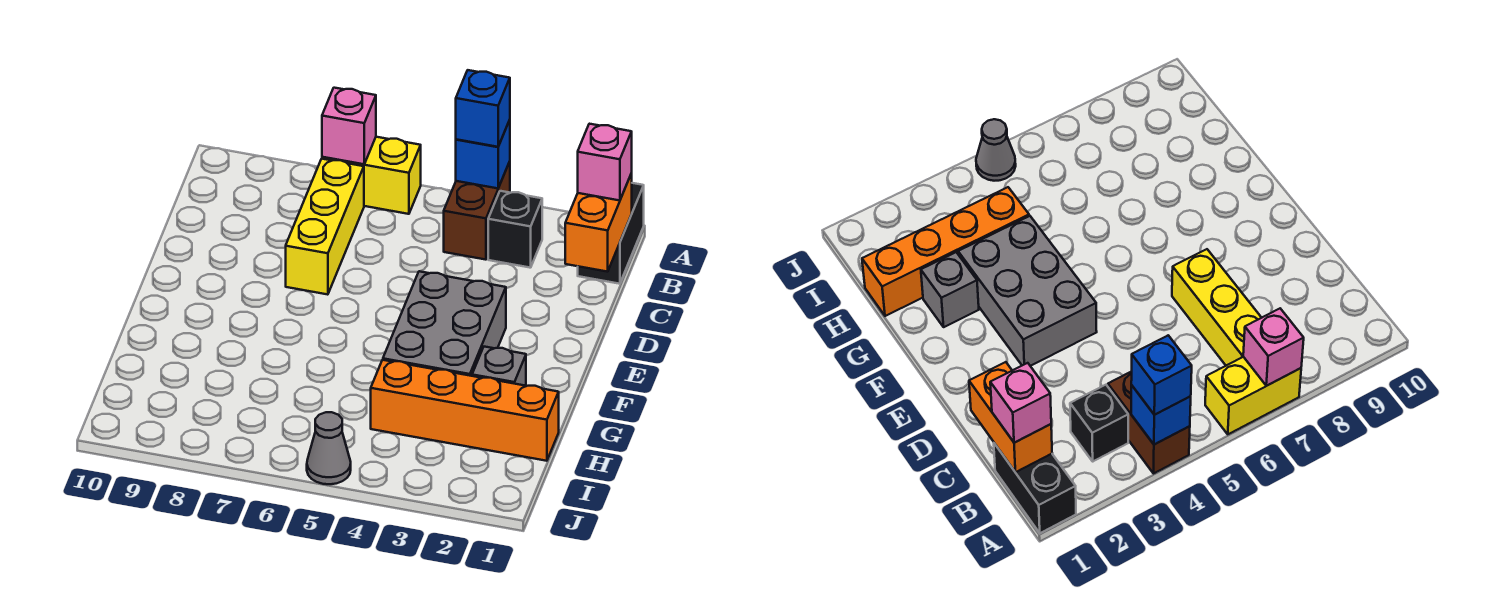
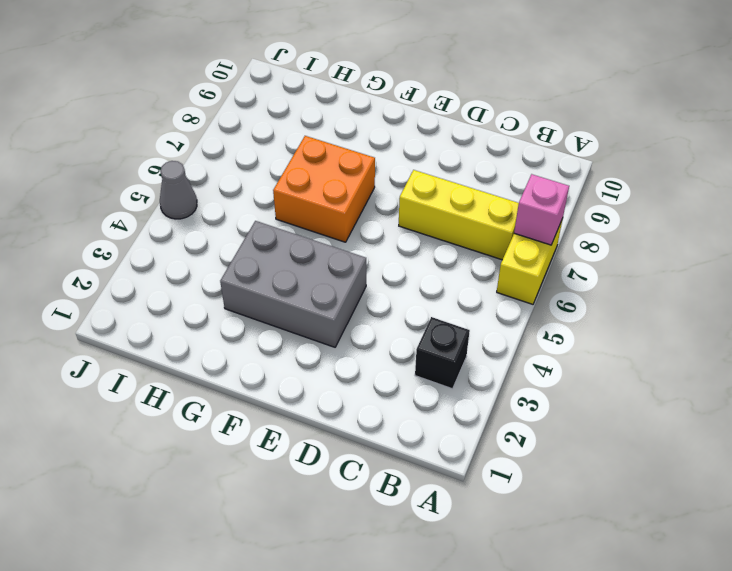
orange brick F6:G7 level 1 -> none
none -> black brick A1:B1 level 1
none -> brown brick A4:B4 level 1
none -> grey brick G2 level 1

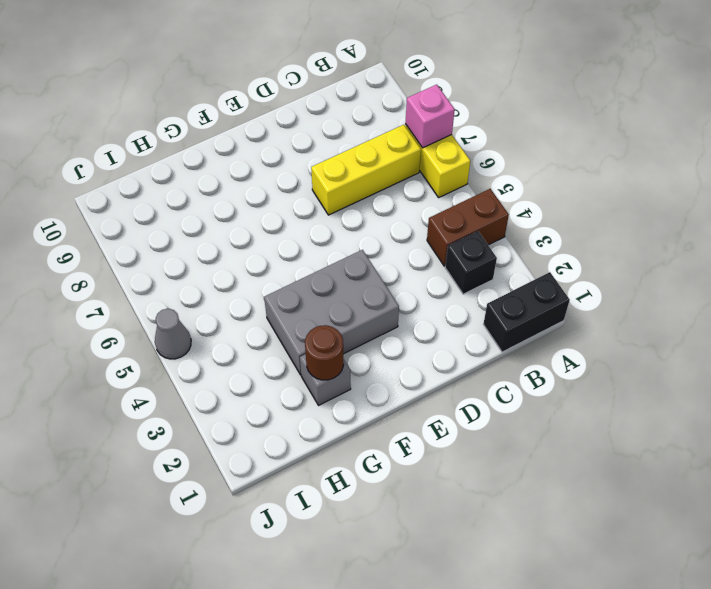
brown round brick G2 level 2 -> none
none -> orange brick H1:H4 level 1
none -> blue brick A4 level 2
none -> orange brick B1:C1 level 2

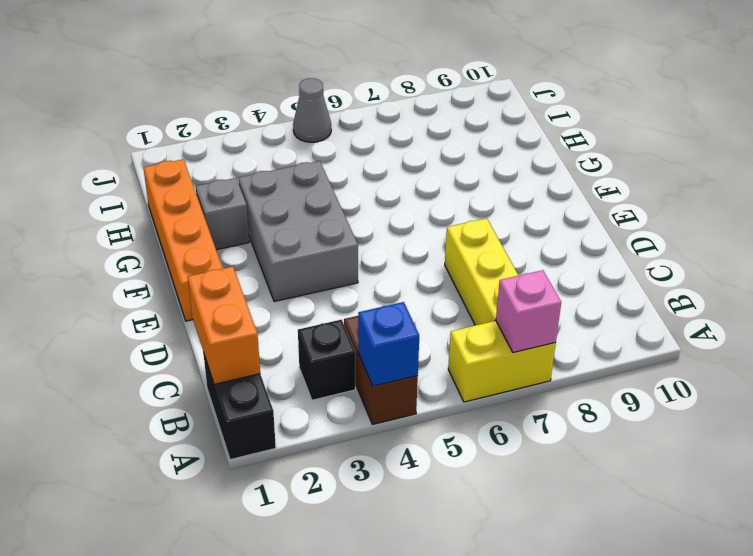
orange brick E1:H1 level 1 -> orange brick H1:H4 level 1
none -> blue brick A4 level 3
none -> pink brick B1 level 3

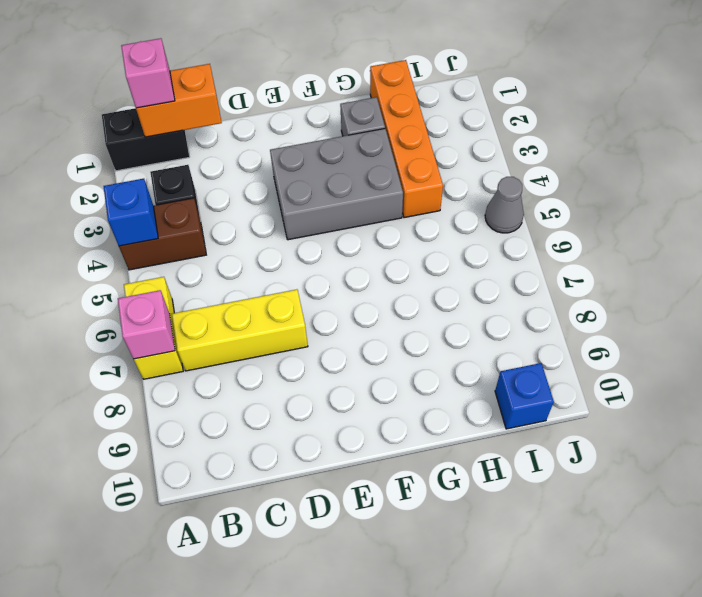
blue brick I10 level 1 -> blue brick A4 level 3

